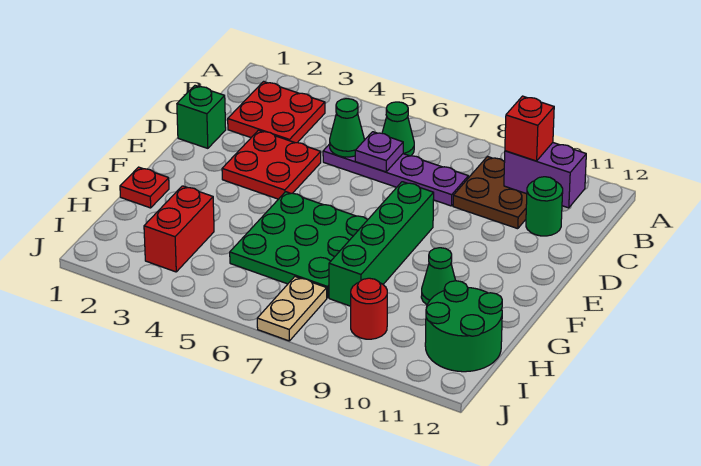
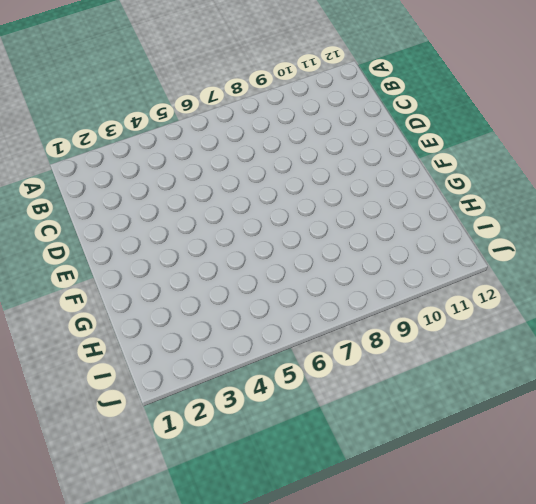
none -> red plate B2:C3 level 1
none -> green cone B6 level 1
none -> brown plate B9:C10 level 1

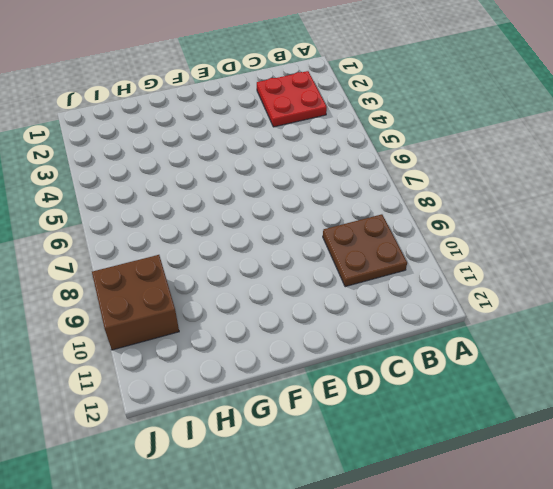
brown brick I9:J10 level 1 -> red round brick I9 level 1
none -> green cone B6 level 1
none -> purple plate C5:C8 level 1
none -> green round brick C11 level 1

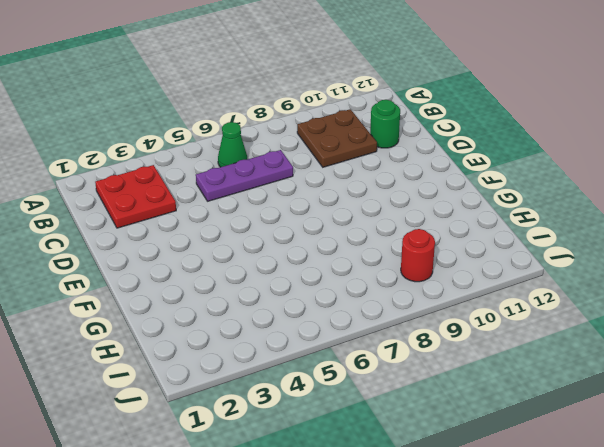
purple plate C5:C7 level 1 -> purple plate C5:C8 level 1
none -> green brick D1 level 1
none -> red plate D3:E4 level 1
none -> green brick E8:H8 level 1

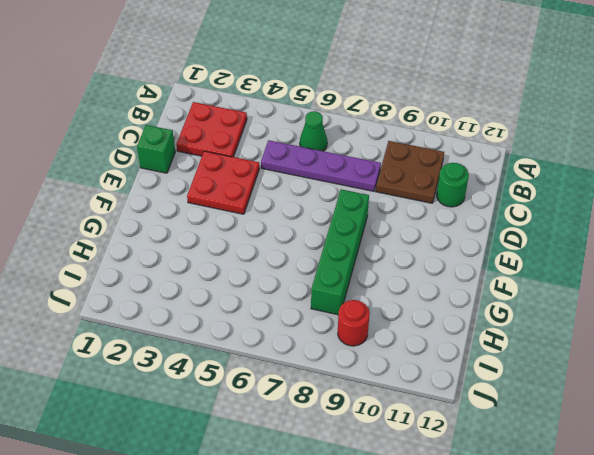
none -> green plate F5:H7 level 1
none -> red plate G1 level 1
none -> green cone G10 level 1

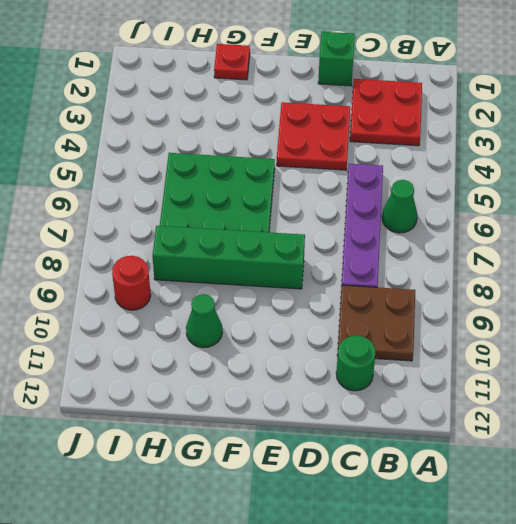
none -> red brick H3:I3 level 1
none -> green round brick H11:I12 level 1
none -> tan plate I7:J7 level 1

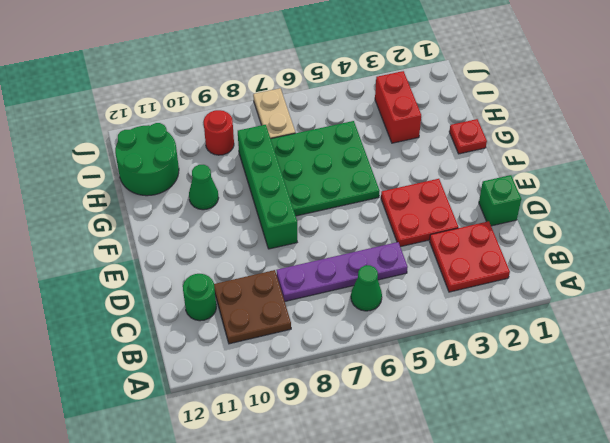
none -> purple brick B10:B11 level 2
none -> green cone C5 level 2
none -> purple plate C6 level 2

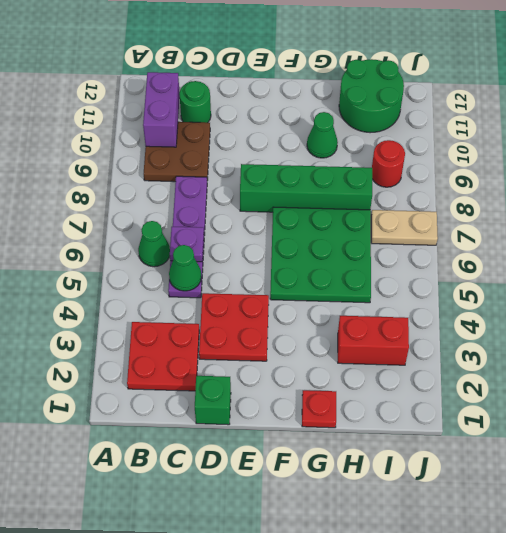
none -> red brick B10 level 3

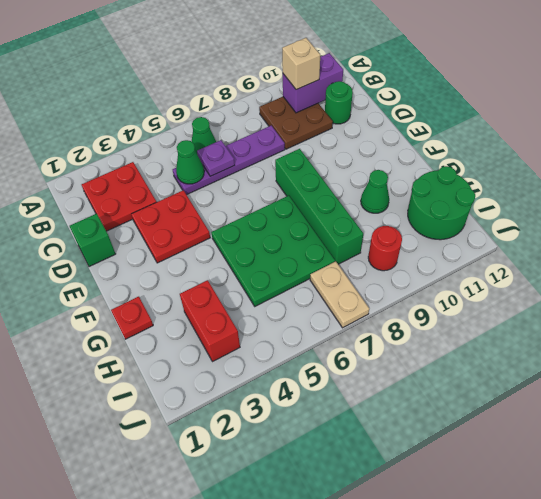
tan brick B10 level 3 -> red brick B10 level 3

